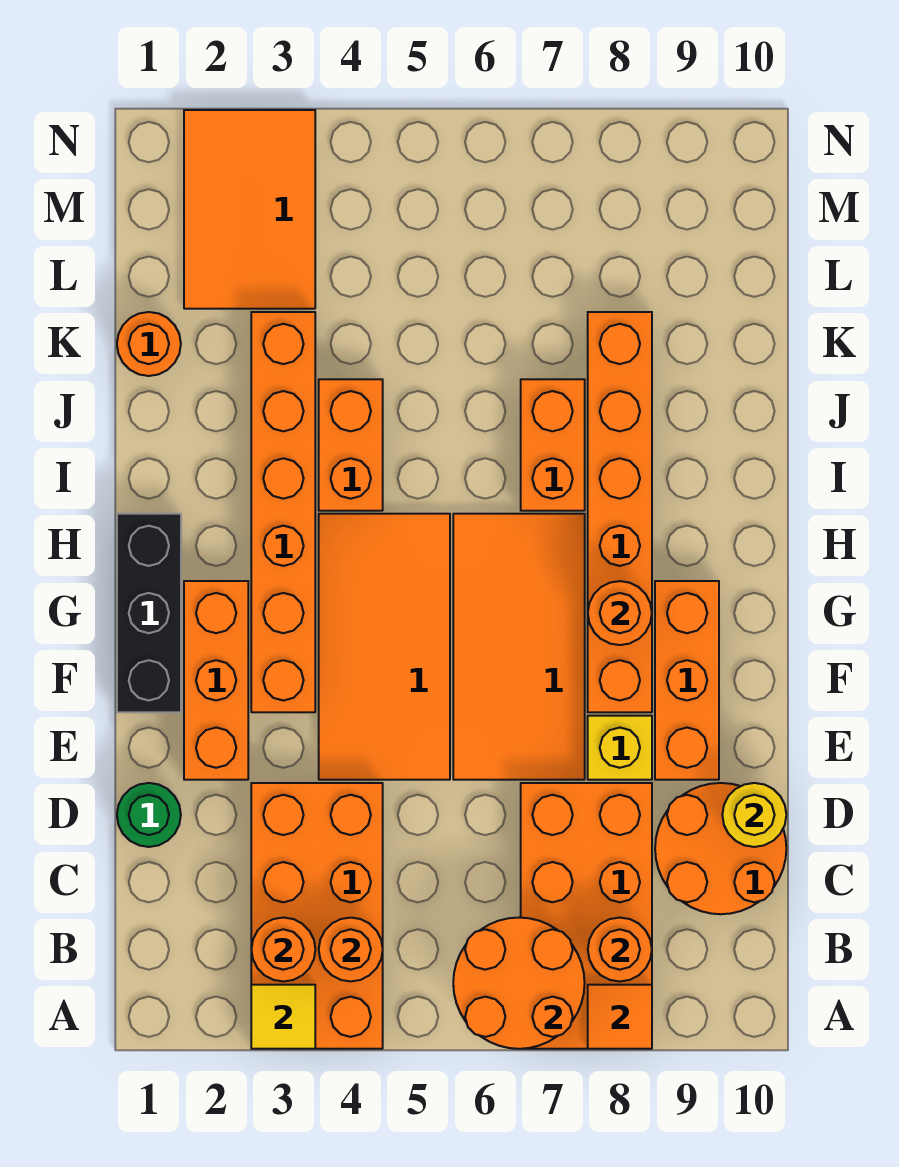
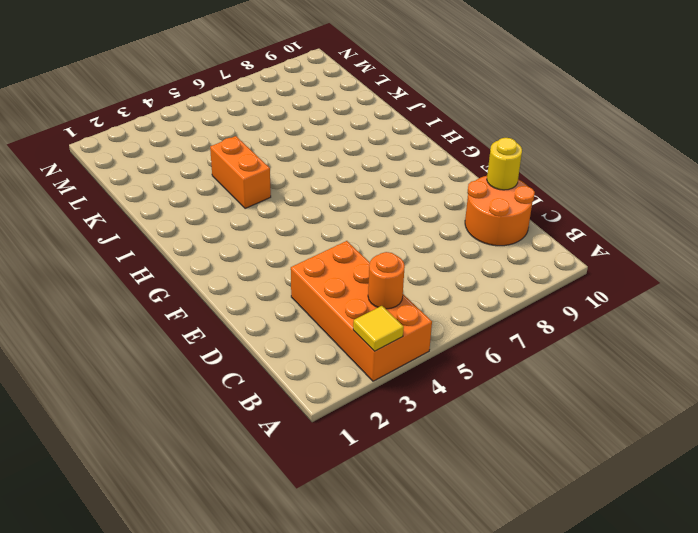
none -> orange brick A7:D8 level 1
none -> green round brick D1 level 1
none -> orange brick E2:G2 level 1

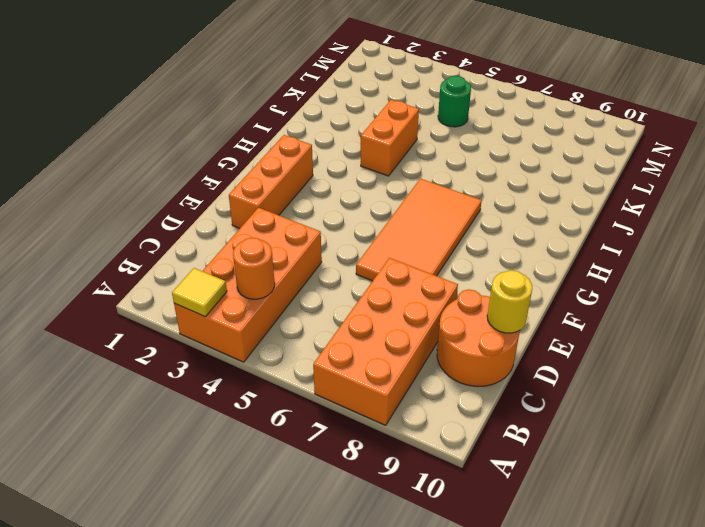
green round brick L5 level 1 -> green round brick D1 level 1
none -> orange tile E4:H5 level 1
none -> yellow brick E8 level 1
none -> orange brick E9:G9 level 1

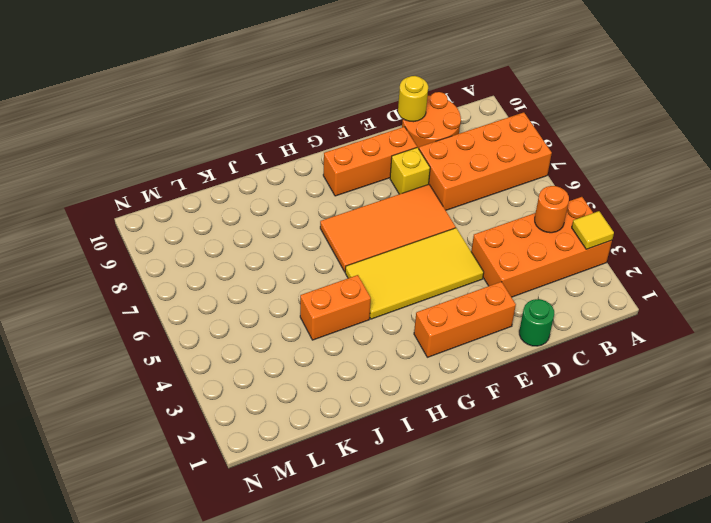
yellow tile E4:H5 level 1 -> orange tile E4:H5 level 1
none -> black brick F1:H1 level 1
none -> orange brick F3:K3 level 1
none -> orange brick F8:K8 level 1

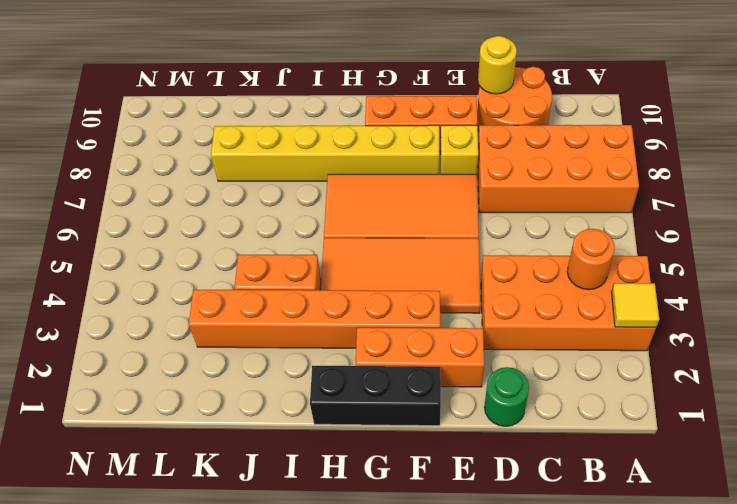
yellow brick F8:K8 level 1 -> orange brick F8:K8 level 1
none -> orange brick I7:J7 level 1
none -> orange round brick K1 level 1
none -> orange tile L2:N3 level 1

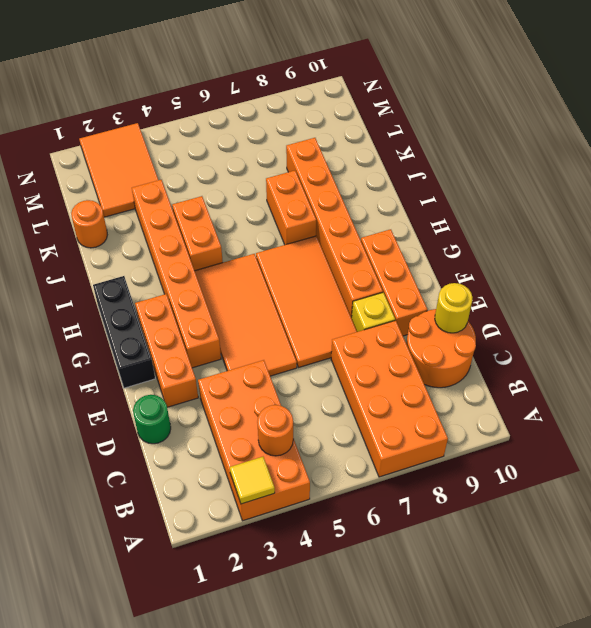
none -> orange round brick A6:B7 level 2
none -> orange tile A8 level 2
none -> orange round brick B3 level 2

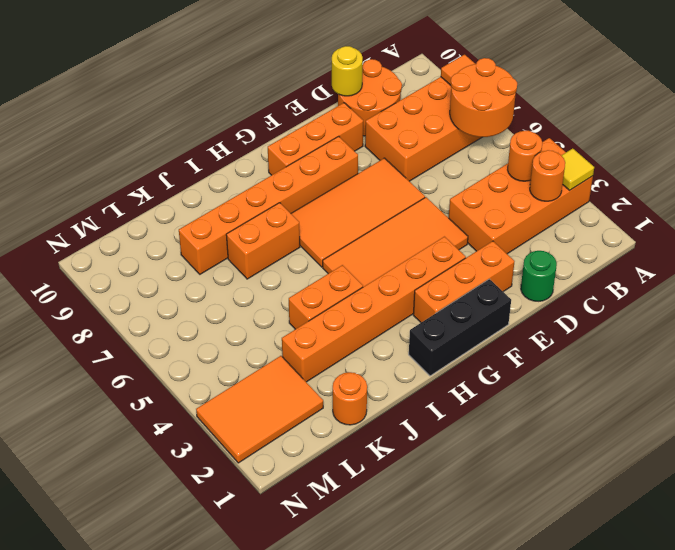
none -> yellow brick E8 level 1
none -> orange round brick B8 level 2
none -> orange round brick G8 level 2

